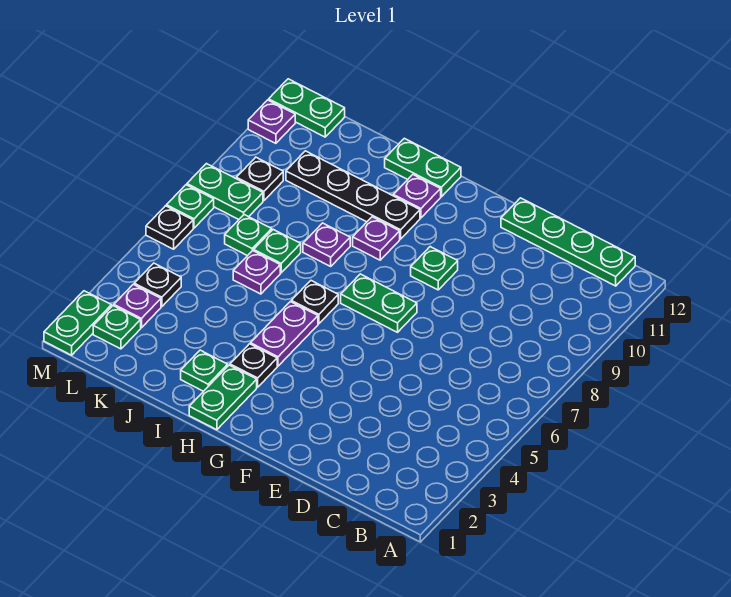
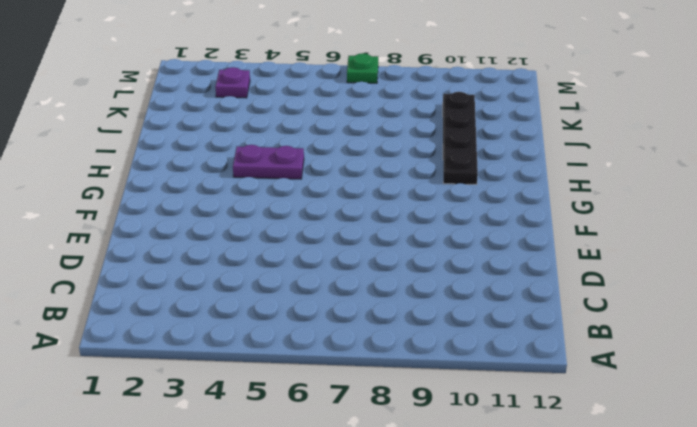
none -> green plate B12:E12 level 1
none -> green plate F7:G7 level 1
none -> green plate F9 level 1

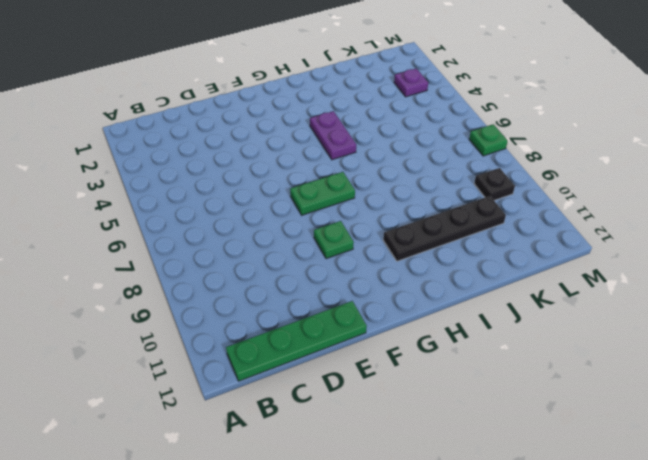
none -> green plate H1:H2 level 1
none -> black plate H3 level 1
none -> black plate H6 level 1

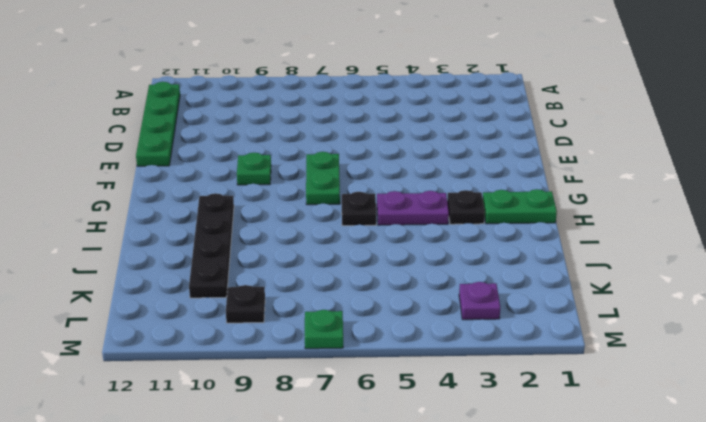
none -> purple plate H9 level 1
none -> purple plate H11 level 1
none -> green plate H12:I12 level 1

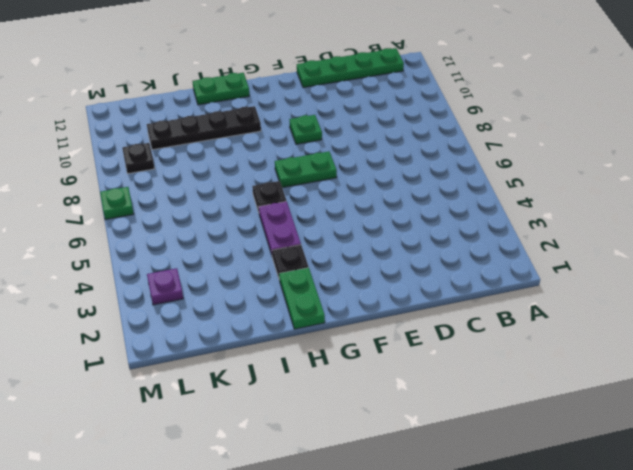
none -> purple plate H9 level 1
none -> purple plate H11 level 1
none -> green plate I2 level 1

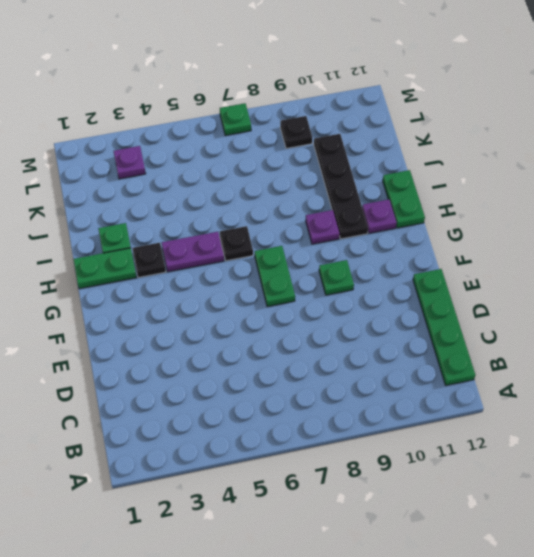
none -> purple plate I8 level 1
none -> purple plate J6 level 1
none -> green plate J7 level 1

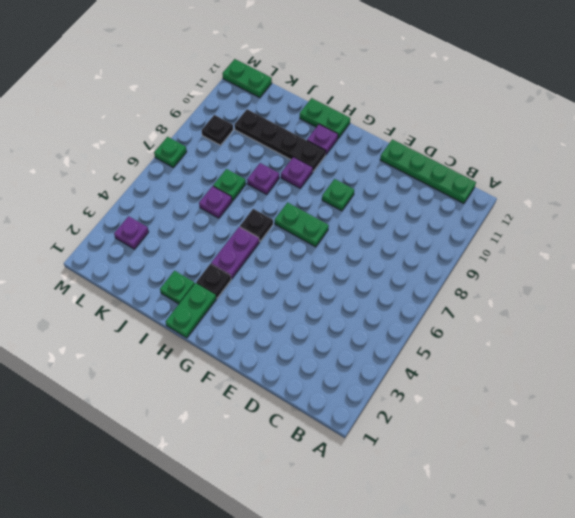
none -> green plate K7 level 1
none -> green plate L2 level 1
none -> black plate L4 level 1

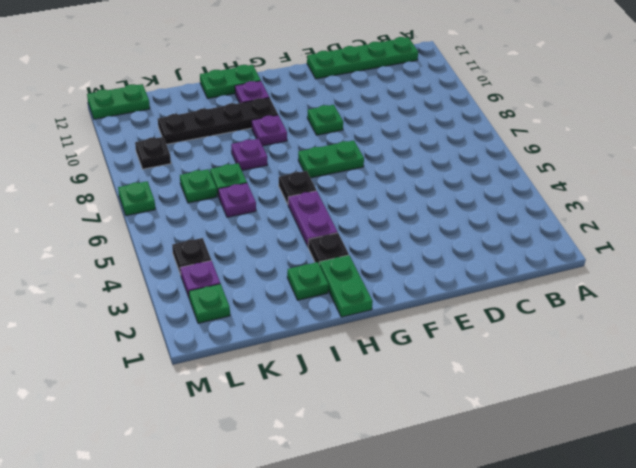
none -> green plate L8:M8 level 1
none -> green plate M1:M2 level 1
none -> black plate M6 level 1

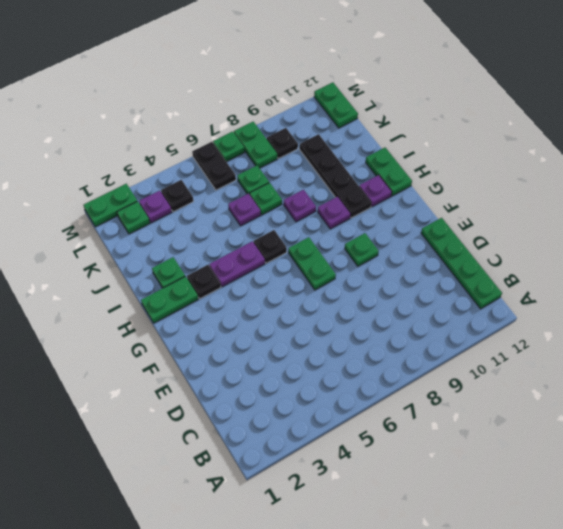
black plate L6:M6 level 1 -> black plate M6 level 1
none -> purple plate M11 level 1

